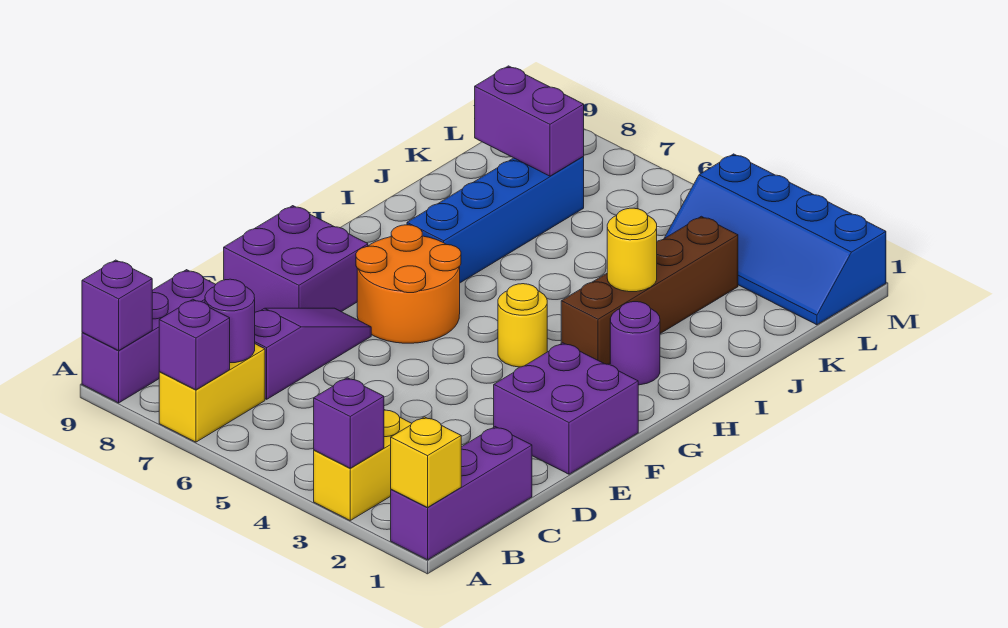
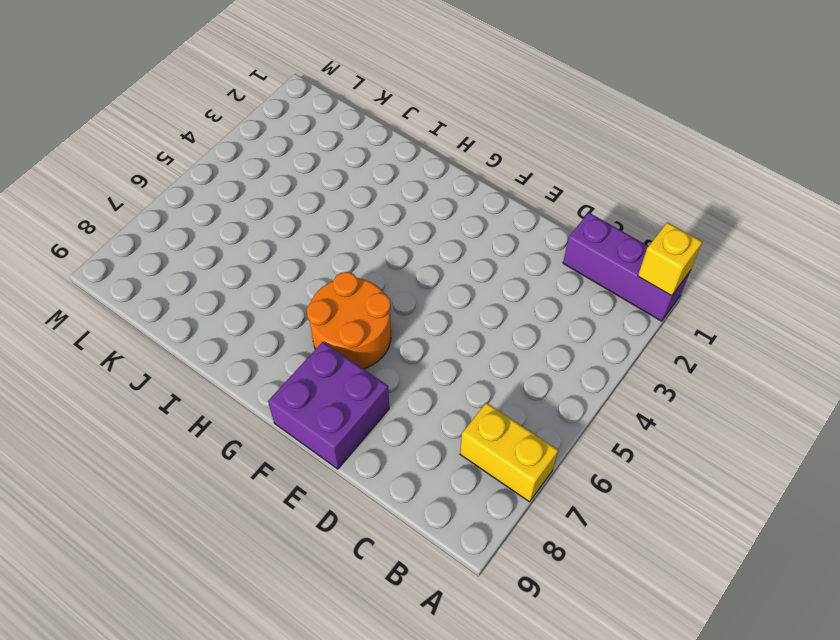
none -> yellow brick A3:B3 level 1
none -> purple brick A9:C9 level 1
none -> purple slope C7:E7 level 1 top C

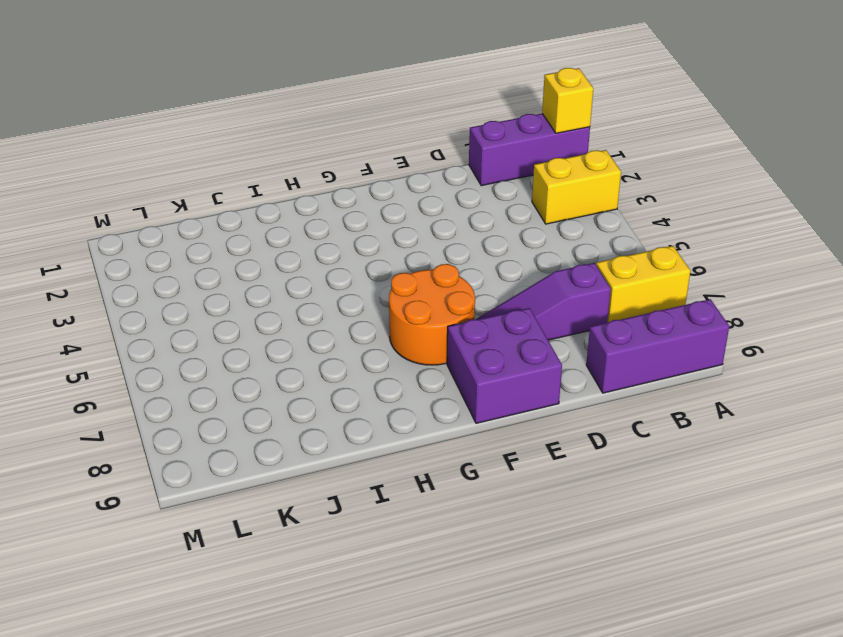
none -> purple brick E1:F2 level 1
none -> yellow round brick G4 level 1
none -> purple round brick H2 level 1

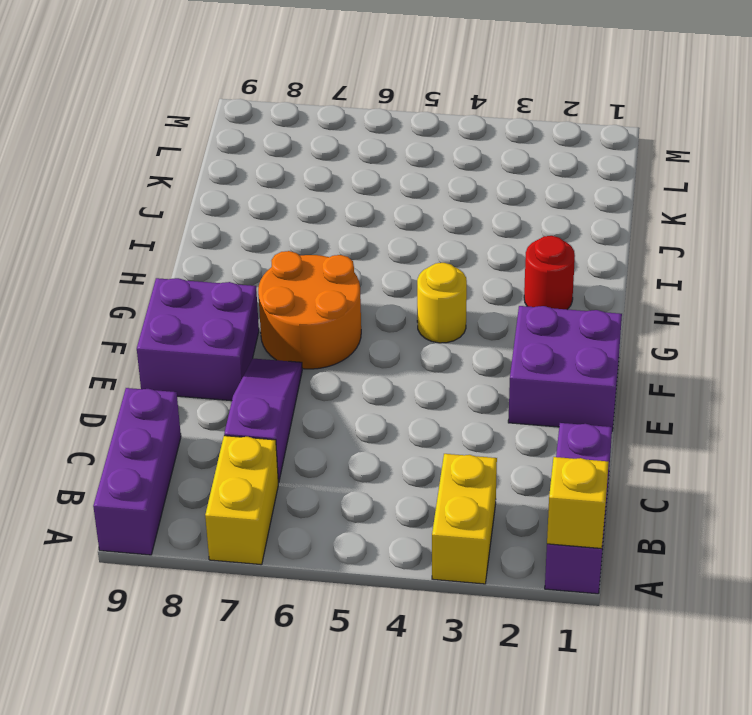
red round brick H2 level 1 -> purple round brick H2 level 1
none -> brown brick H3:K3 level 1
none -> blue brick H7:K7 level 1
none -> blue slope L1:M4 level 1 top M

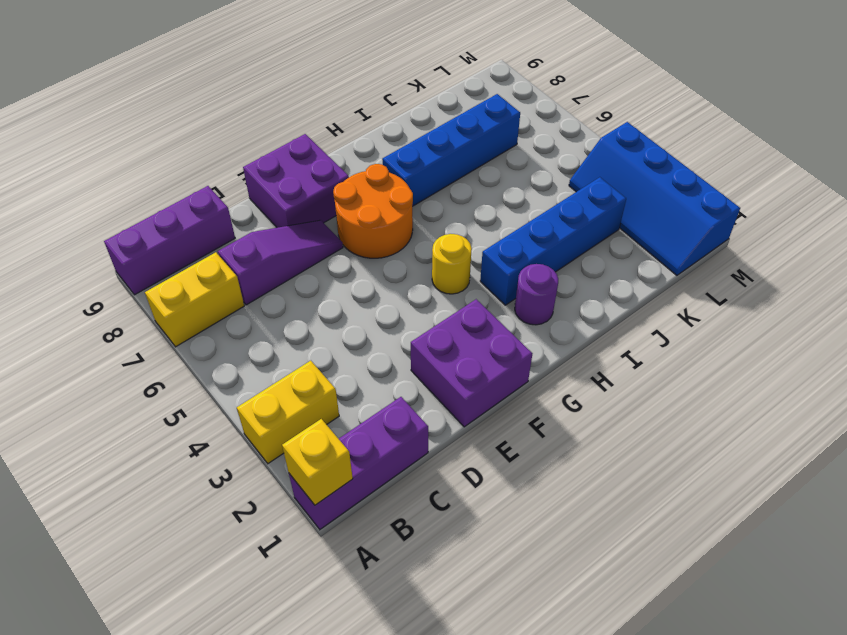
blue brick H3:K3 level 1 -> brown brick H3:K3 level 1
none -> purple brick A3 level 2
none -> purple brick A7 level 2
none -> purple brick A9 level 2

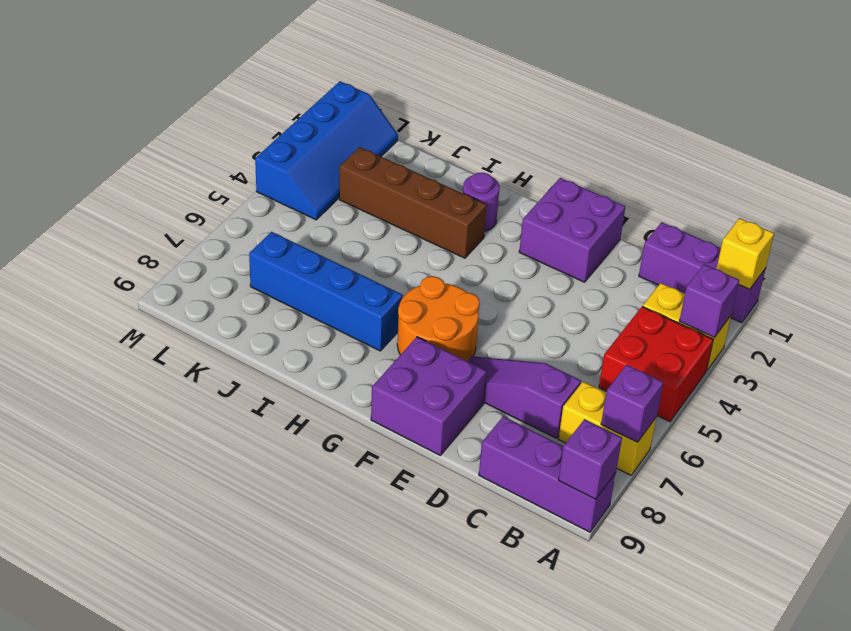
red brick A4:B5 level 1 -> none
none -> yellow round brick G4 level 1
none -> purple round brick B7 level 2
none -> yellow round brick I3 level 2

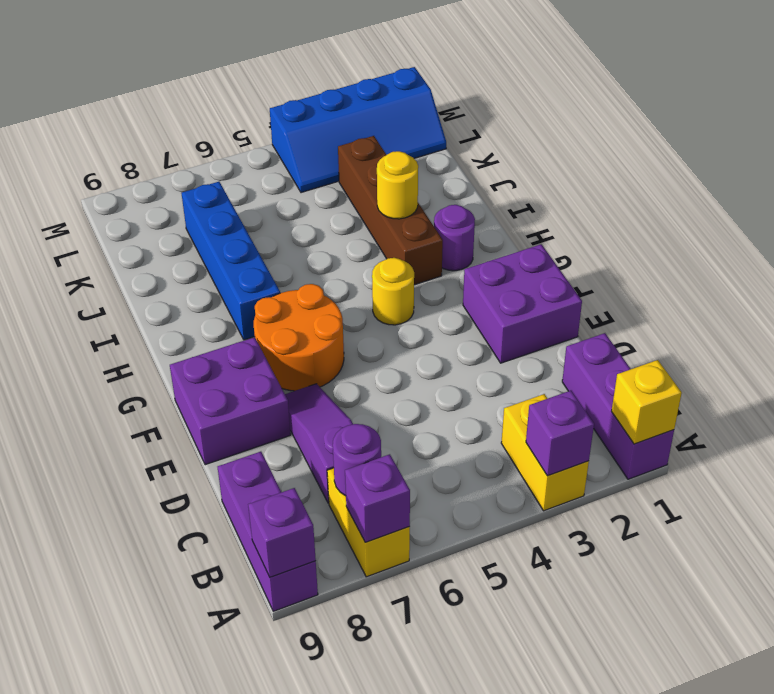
none -> purple brick K7:K8 level 2

